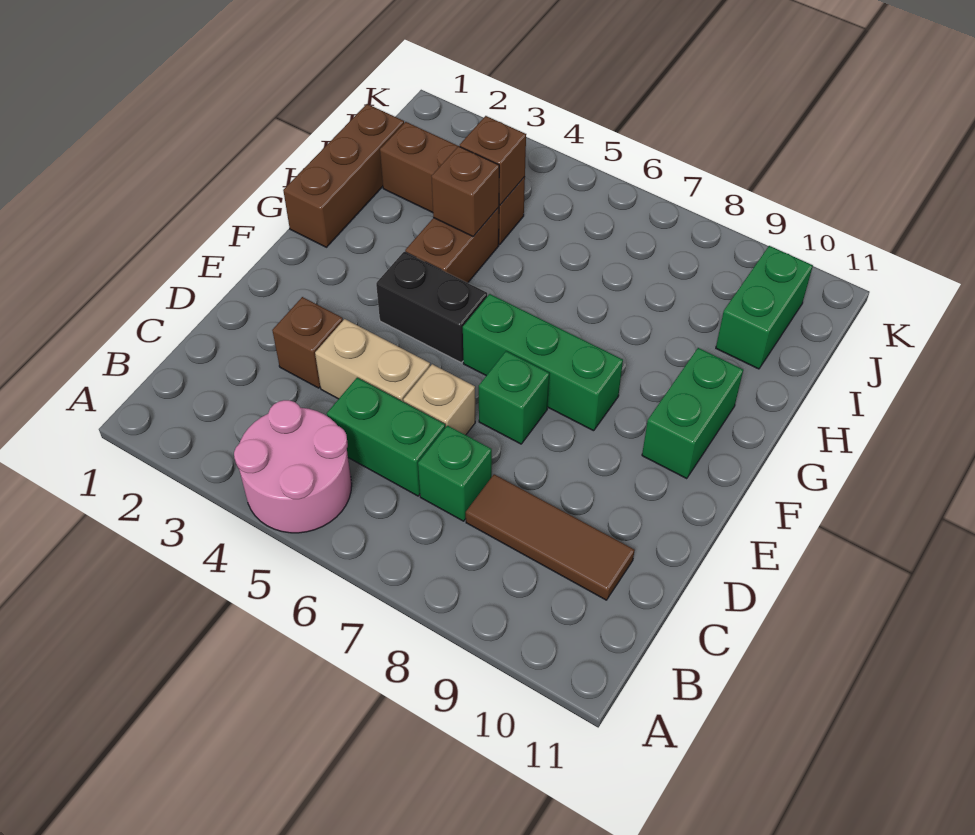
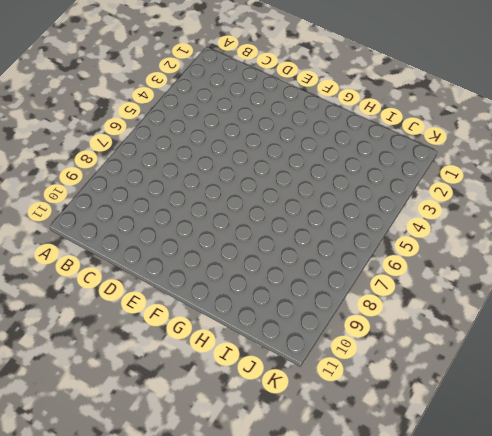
none -> pink round brick A4:B5 level 1
none -> green brick C5:C6 level 1
none -> green brick C7 level 1

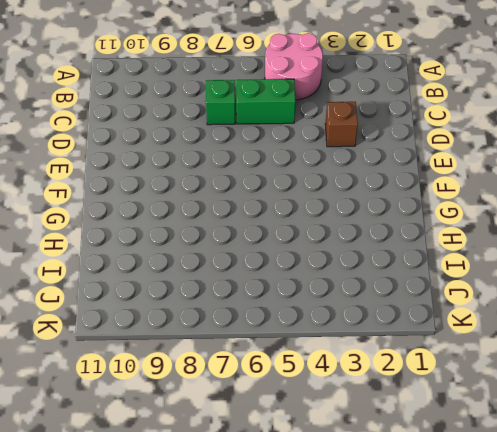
none -> brown tile C8:C10 level 1
none -> tan brick D4:D5 level 1
none -> tan brick D6 level 1

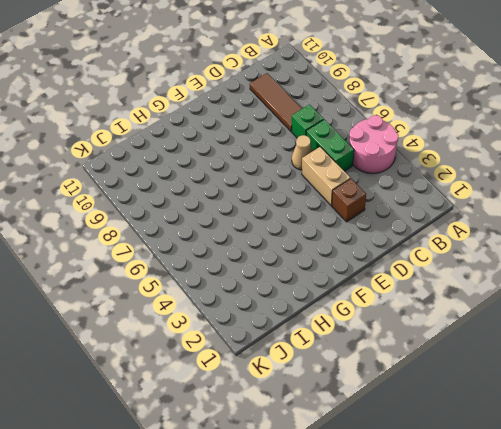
tan cone D6 level 1 -> tan brick D6 level 1
none -> green brick E7 level 1
none -> black brick F4:F5 level 1
none -> green brick F6:F8 level 1

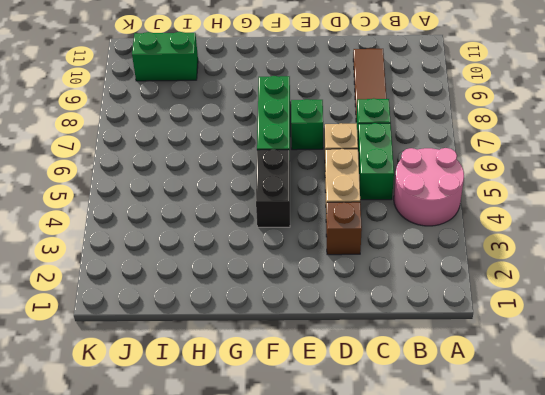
none -> green brick F10:G10 level 1
none -> brown brick G1:I1 level 1
none -> brown brick G4:H4 level 1

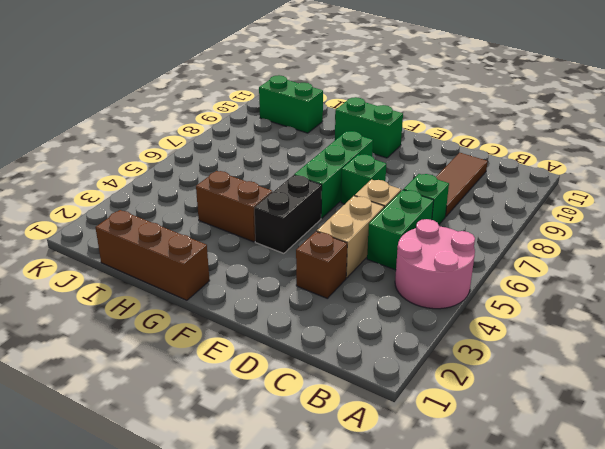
none -> brown brick I2:I4 level 1
none -> brown brick H4 level 2
none -> brown brick I4 level 2

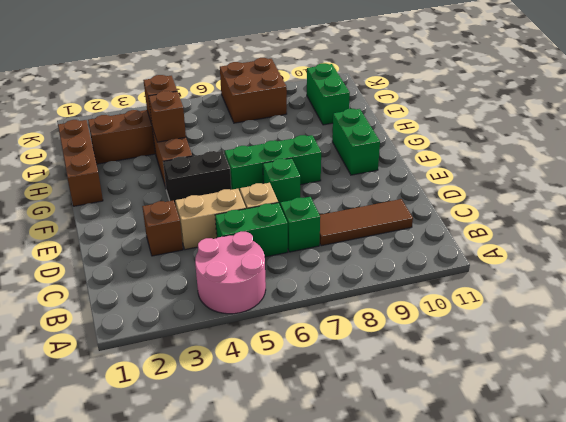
brown brick J7:K8 level 1 -> none

